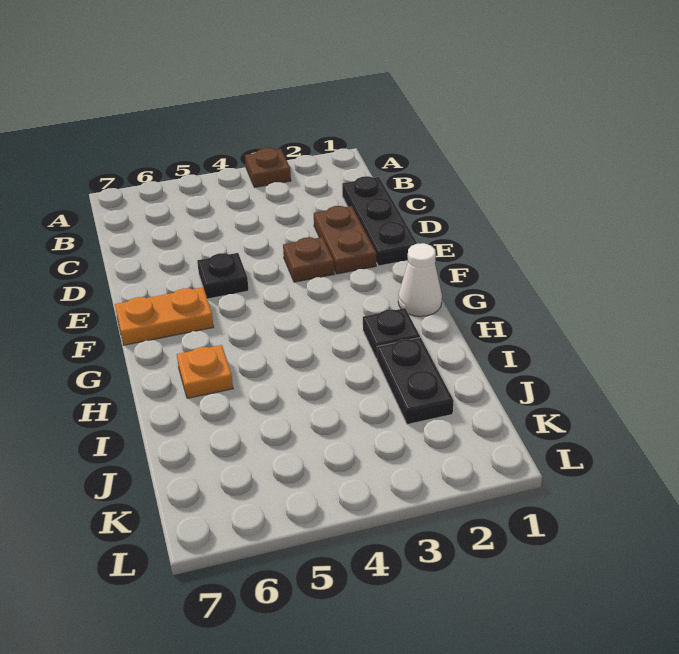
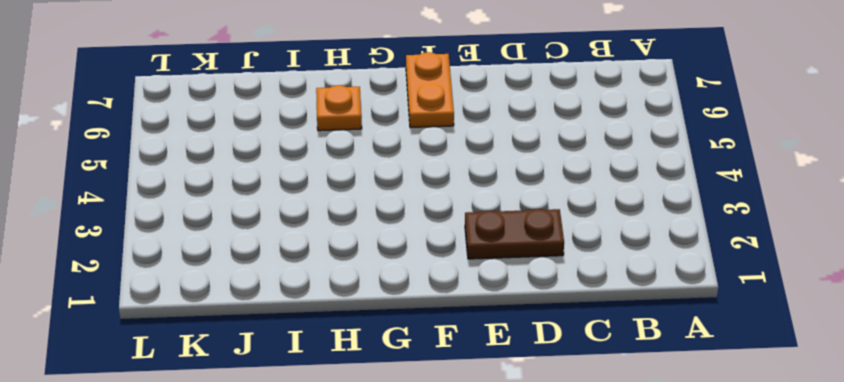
none -> brown plate A3 level 1
none -> black plate C1:E1 level 1

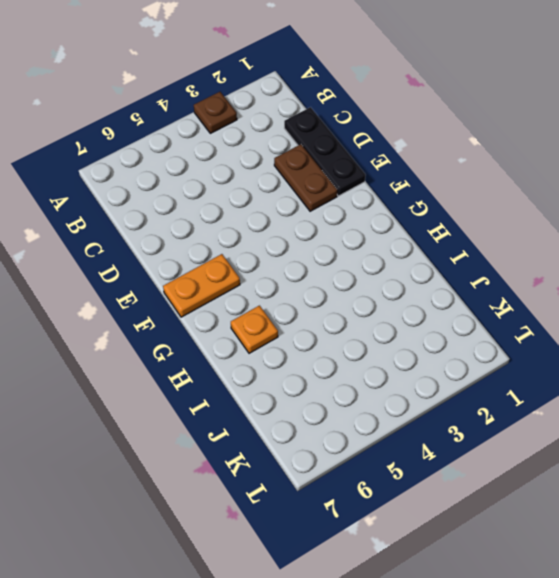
none -> brown plate E3 level 1
none -> black plate E5 level 1

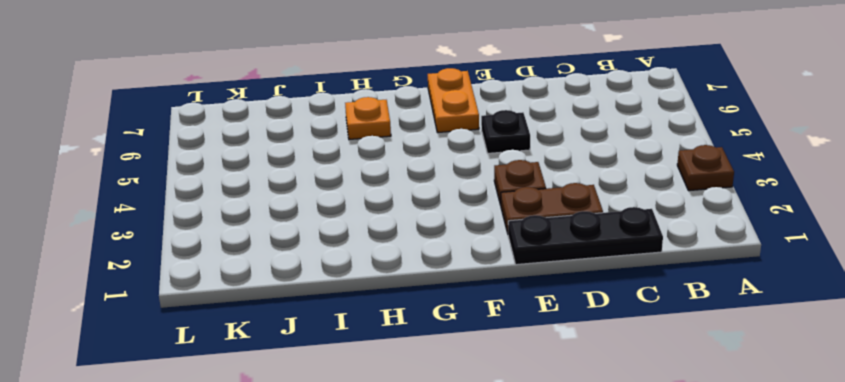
none -> white cone G1 level 1
none -> black plate H2 level 1

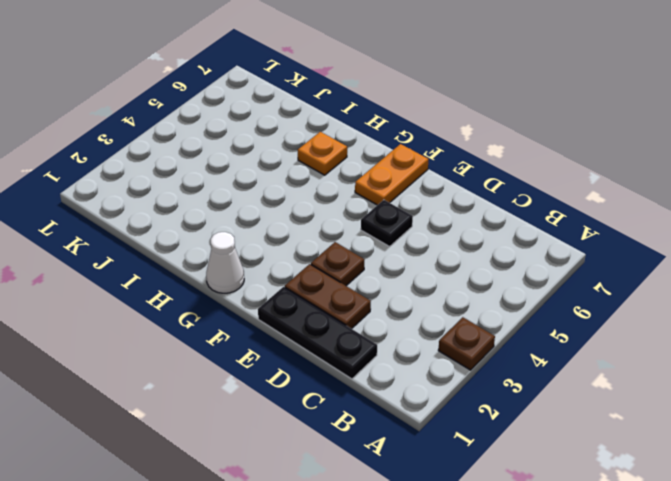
none -> black plate H2 level 1
none -> black plate I2:J2 level 1

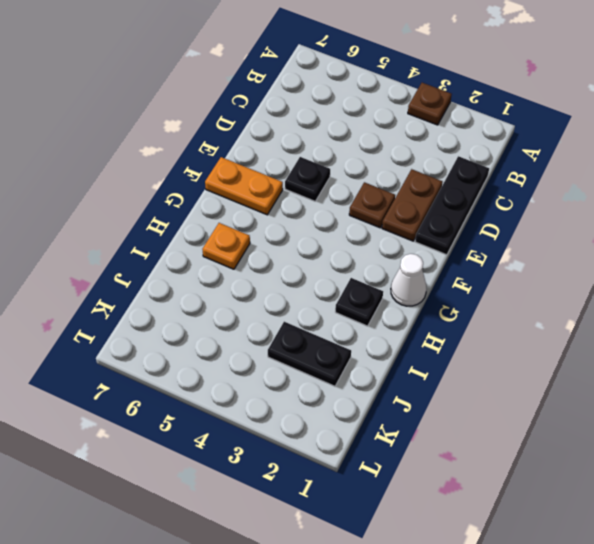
black plate J2:J3 level 1 -> black plate I2:J2 level 1

